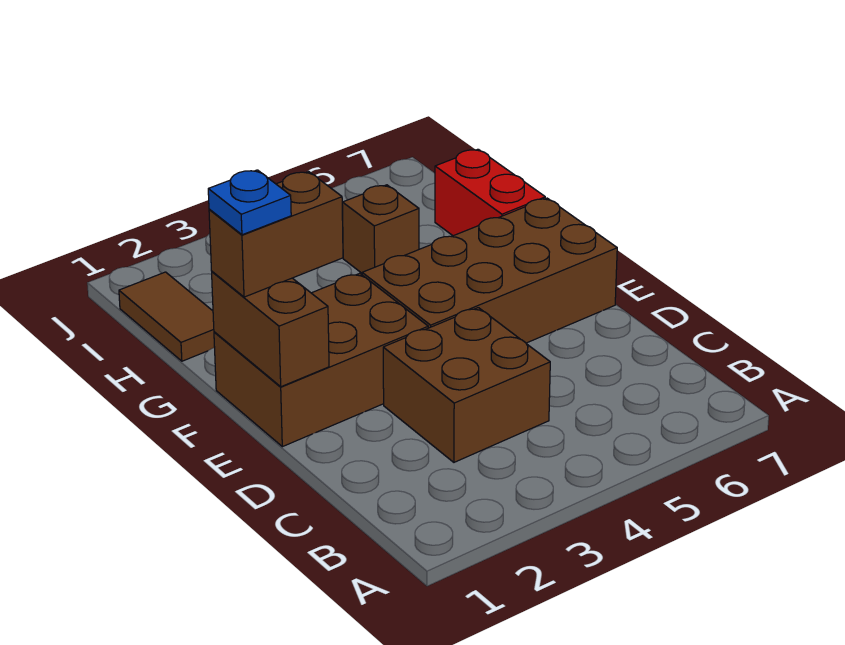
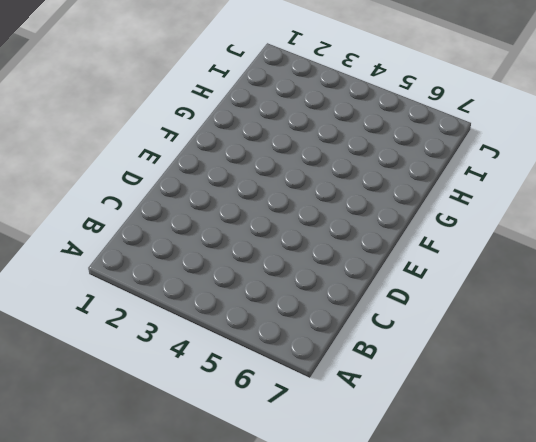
none -> brown brick C3:D4 level 1
none -> brown brick E1:F3 level 1

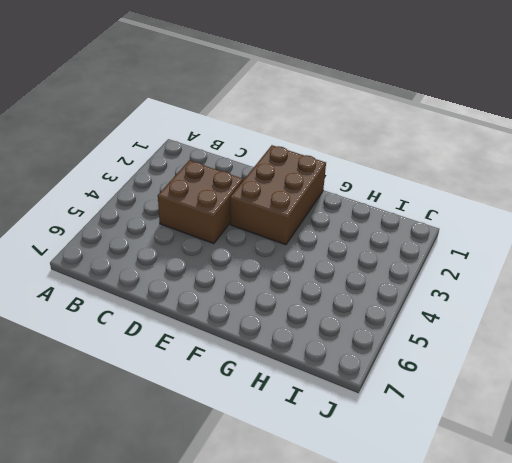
none -> brown brick E4:F7 level 1
none -> red brick G7:H7 level 1

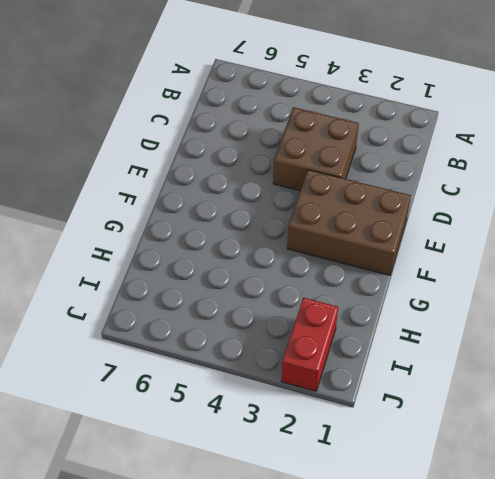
red brick I2:J2 level 1 -> red brick G7:H7 level 1
none -> brown brick E4:F7 level 1
none -> brown tile H1:I1 level 1

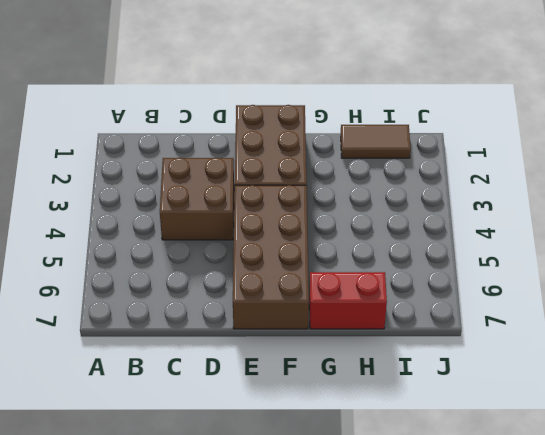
none -> brown brick H5 level 1
none -> brown brick E1:F1 level 2

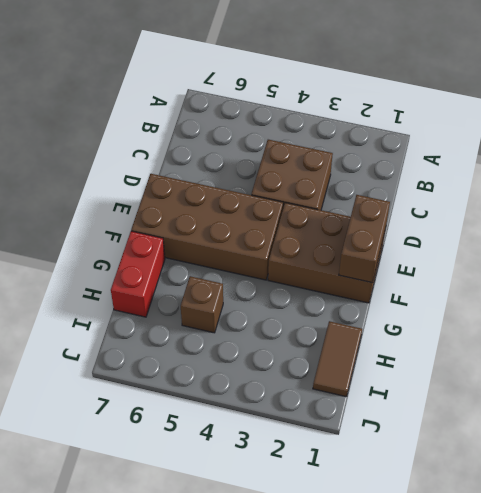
none -> brown brick F1:F2 level 3
none -> blue plate F1 level 4

